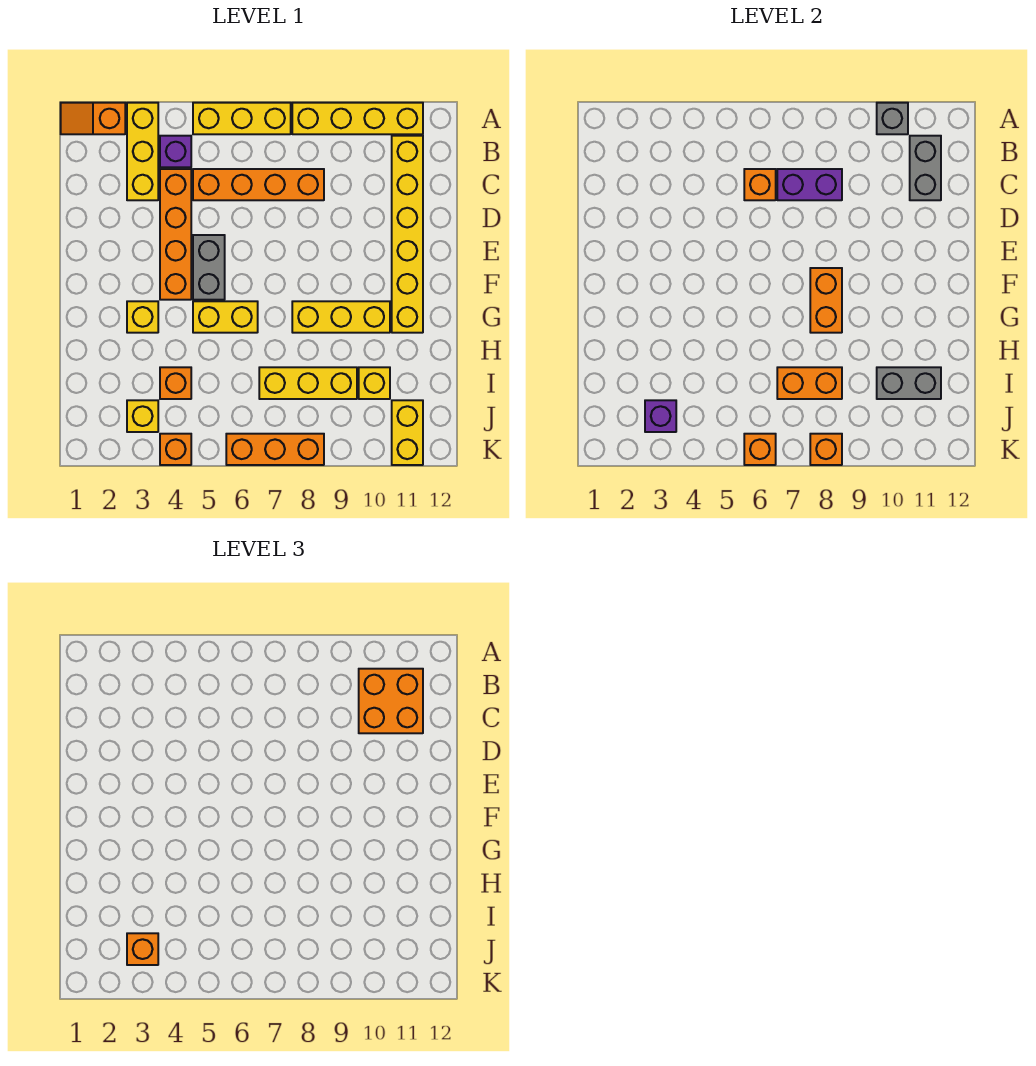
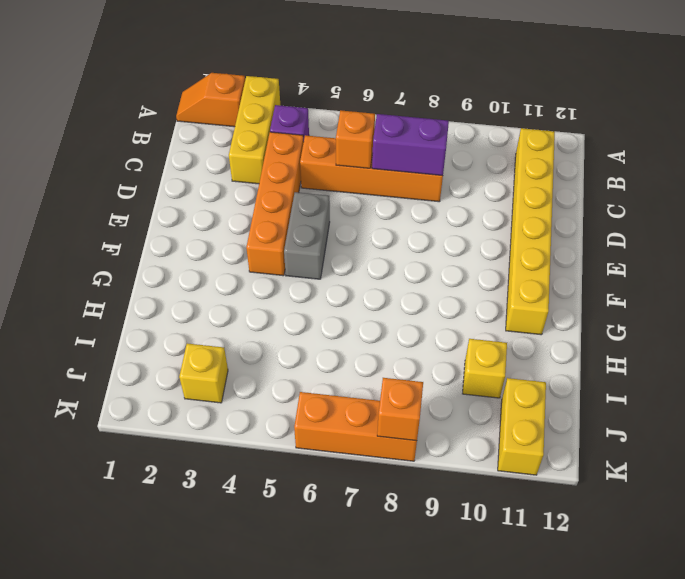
none -> yellow brick A5:A7 level 1
none -> yellow brick A8:A11 level 1
none -> yellow brick G3 level 1
none -> yellow brick G5:G6 level 1

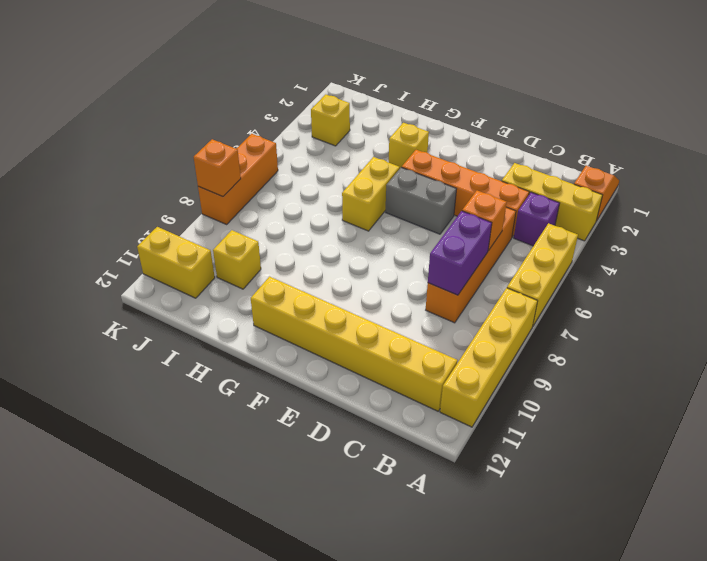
none -> yellow brick G8:G10 level 1
none -> orange brick I4 level 1
none -> yellow brick I7:I9 level 1
none -> orange brick K4 level 1

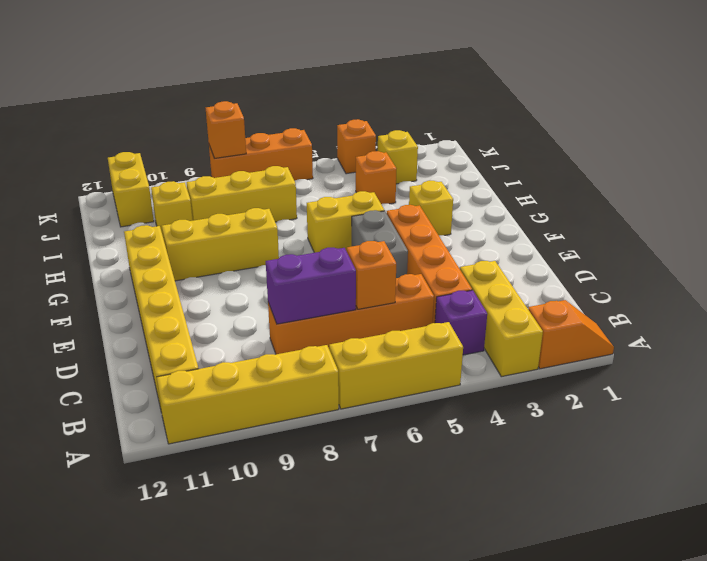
none -> grey brick A10 level 2
none -> grey brick B11:C11 level 2
none -> orange brick F8:G8 level 2
none -> orange brick I7:I8 level 2

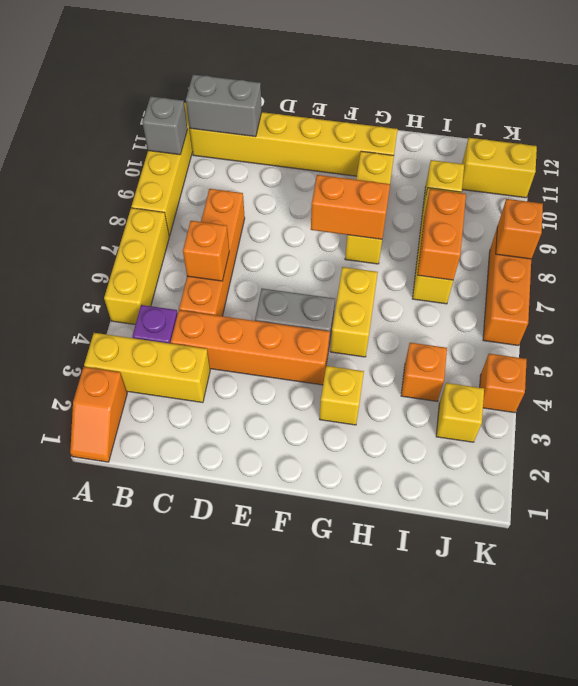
none -> purple brick C7:C8 level 2
none -> grey brick I10:I11 level 2
none -> purple brick J3 level 2
none -> orange brick K6 level 2

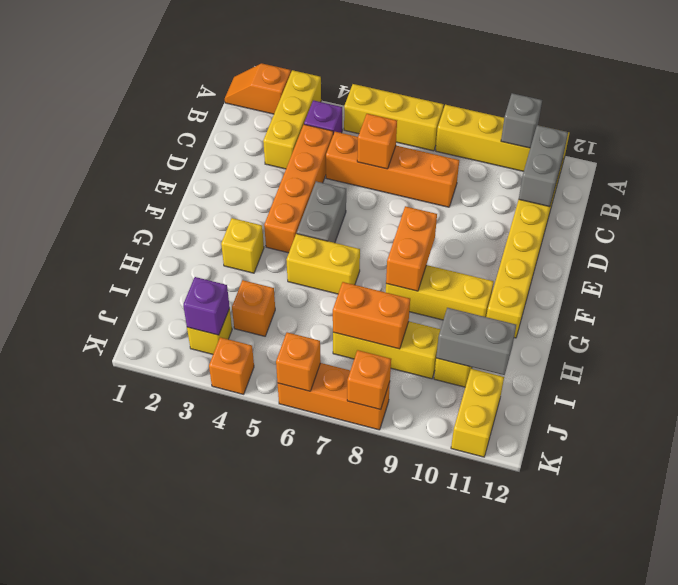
none -> purple brick C7:C8 level 2
none -> orange brick B10:C11 level 3
none -> orange brick J3 level 3

